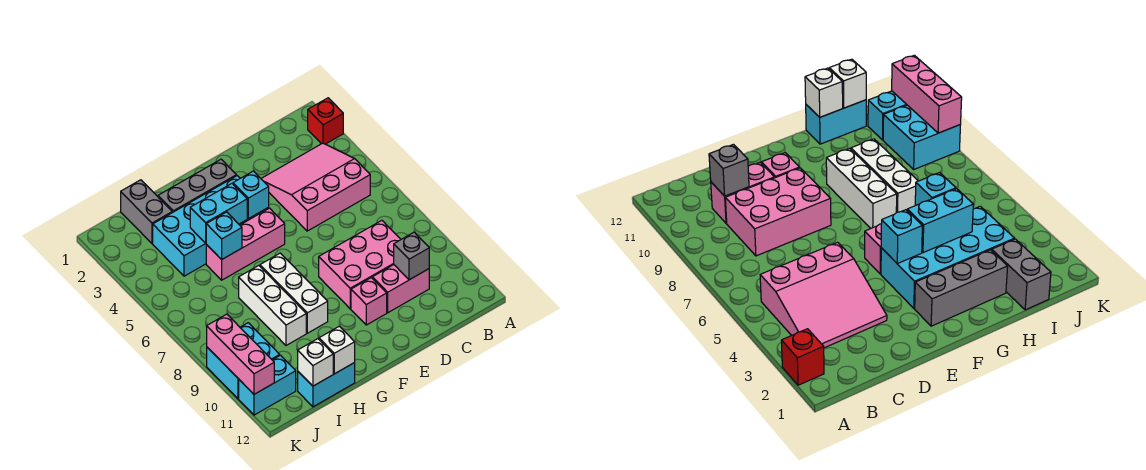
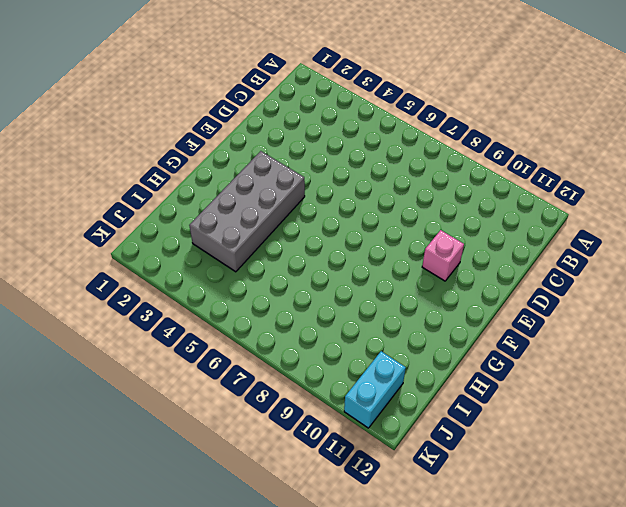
grey brick F3:I4 level 1 -> cyan brick F3:I4 level 1
none -> red brick A2 level 1
none -> pink slope B3:D5 level 1 top 5
none -> pink brick C8:E9 level 1

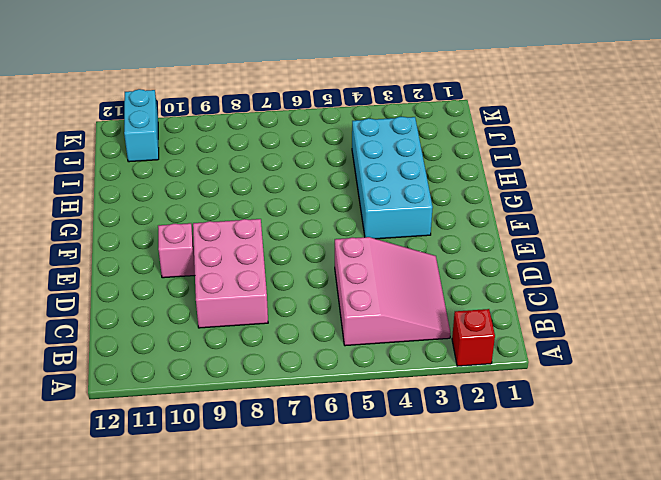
none -> pink brick C10:D10 level 1
none -> grey brick F2:H2 level 1
none -> pink brick F5:H5 level 1

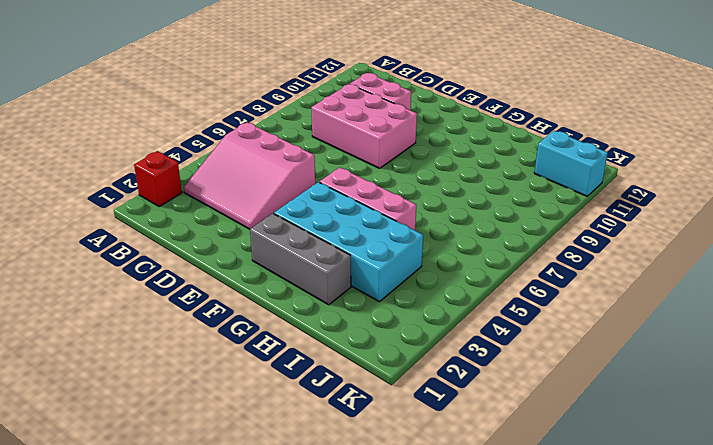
none -> pink brick E10 level 1
none -> white brick G7:G9 level 1
none -> white brick H7:H9 level 1

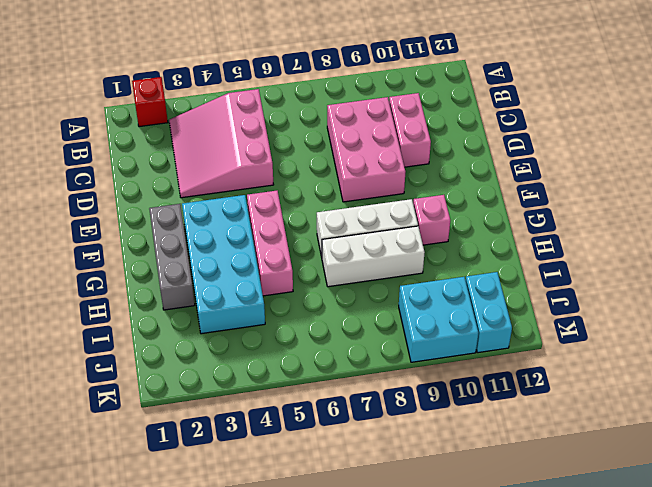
pink brick G10 level 1 -> pink brick E10 level 1
none -> cyan brick H12:I12 level 1
none -> grey brick I1:I2 level 1
none -> grey brick C10 level 2

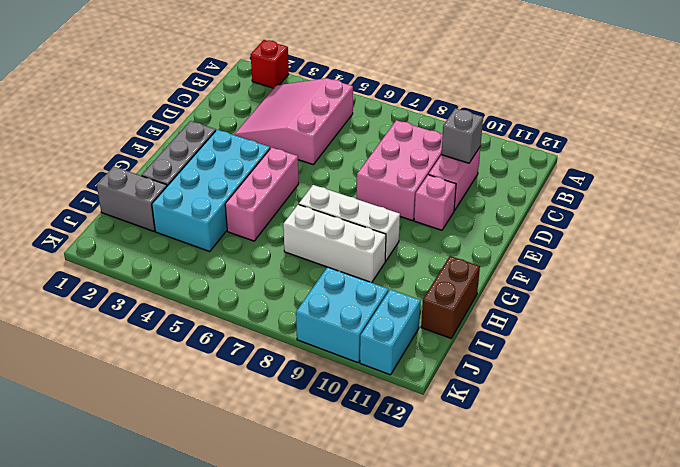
brown brick H12:I12 level 1 -> cyan brick H12:I12 level 1
none -> cyan brick F4 level 2
none -> cyan brick G4:H4 level 2
none -> cyan brick H5 level 2

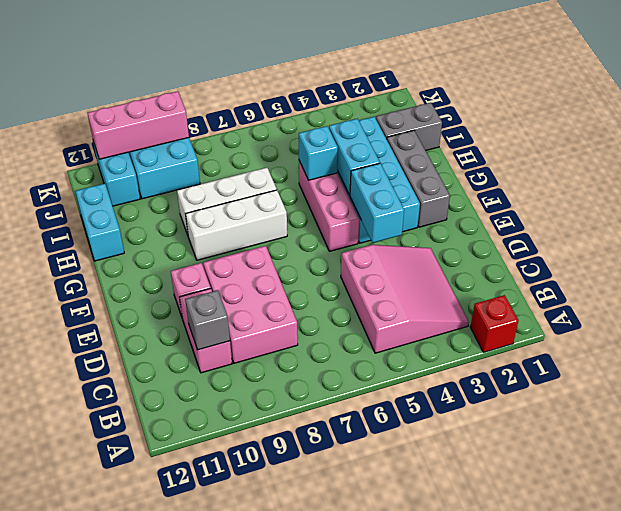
cyan brick E4:F4 level 2 -> cyan brick F4 level 2
none -> white brick H12 level 2
none -> white brick I12 level 2

